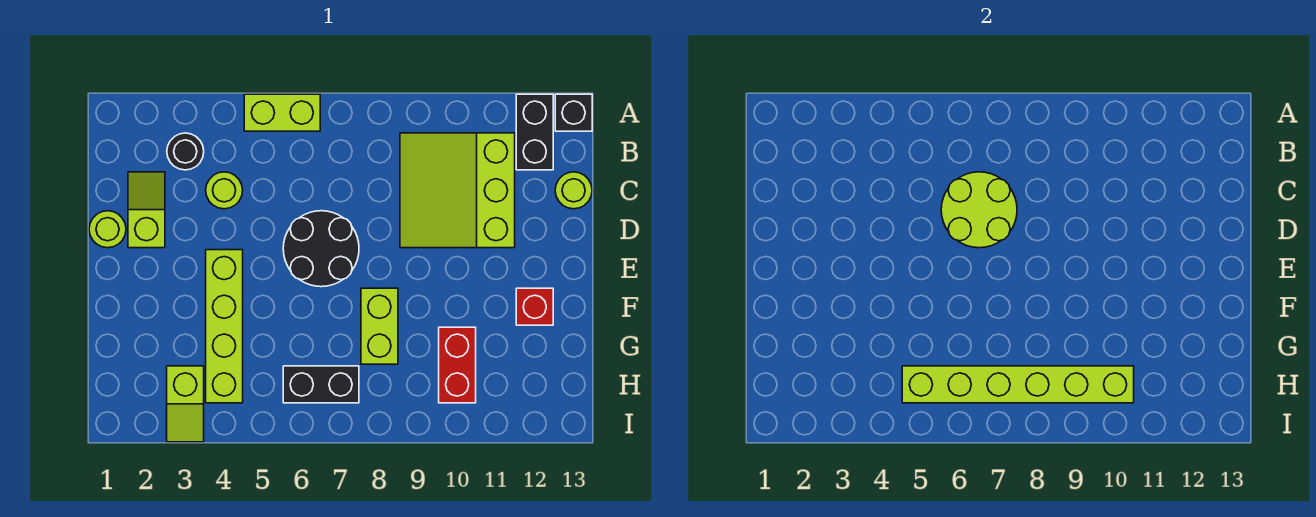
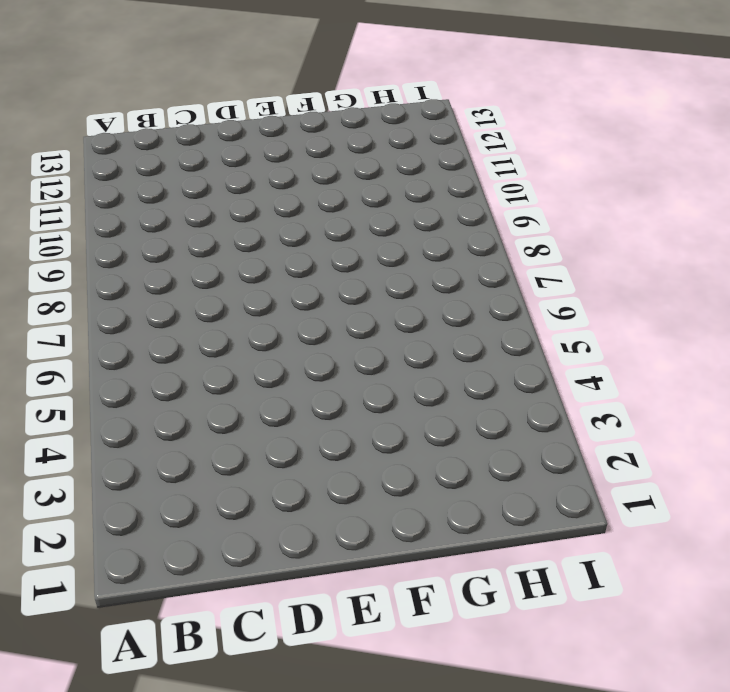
none -> lime brick A5:A6 level 1
none -> black brick A12:B12 level 1
none -> black brick A13 level 1

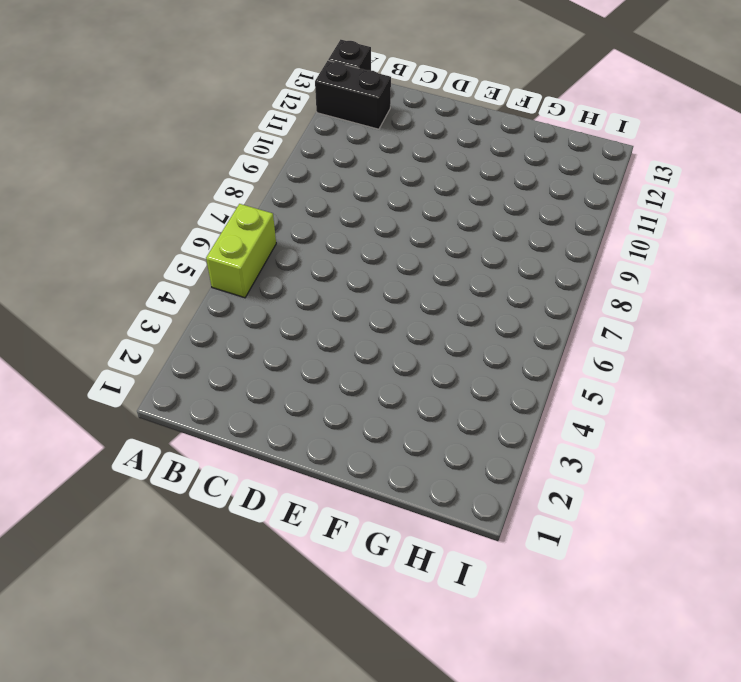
none -> black round brick B3 level 1
none -> lime slope B9:D11 level 1 top 11
none -> lime slope C2:D2 level 1 top D

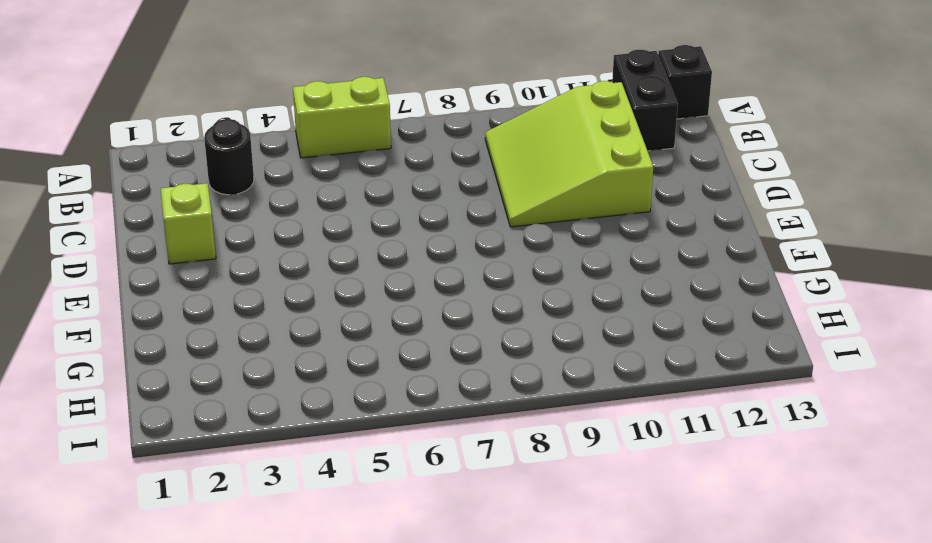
none -> lime round brick C4 level 1
none -> lime round brick C13 level 1
none -> lime round brick D1 level 1

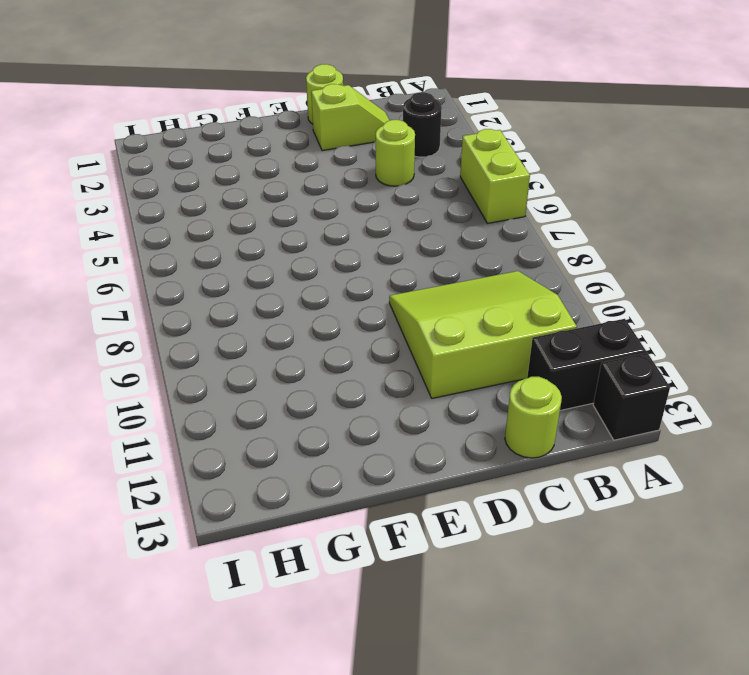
none -> black round brick D6:E7 level 1
none -> lime brick E4:H4 level 1
none -> lime brick F8:G8 level 1

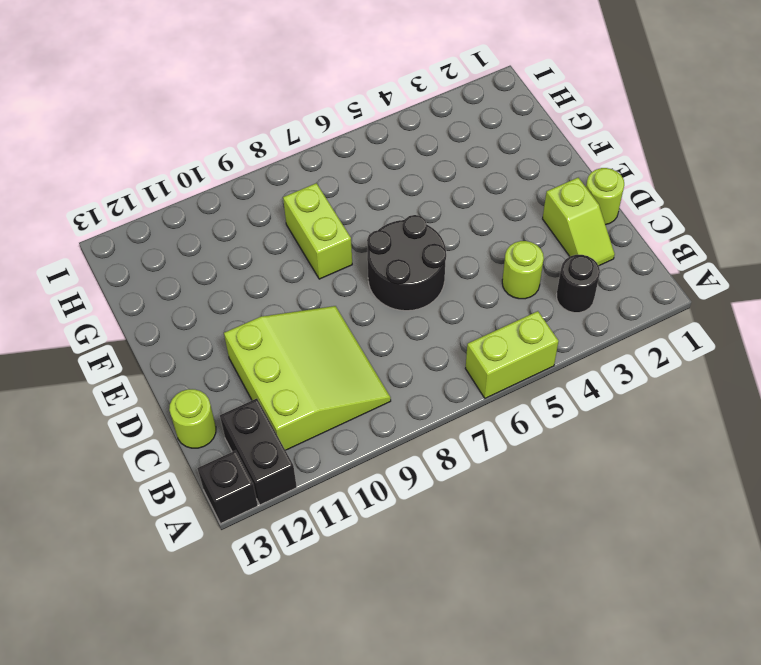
none -> lime brick E4:H4 level 1
none -> red brick F12 level 1
none -> red brick G10:H10 level 1

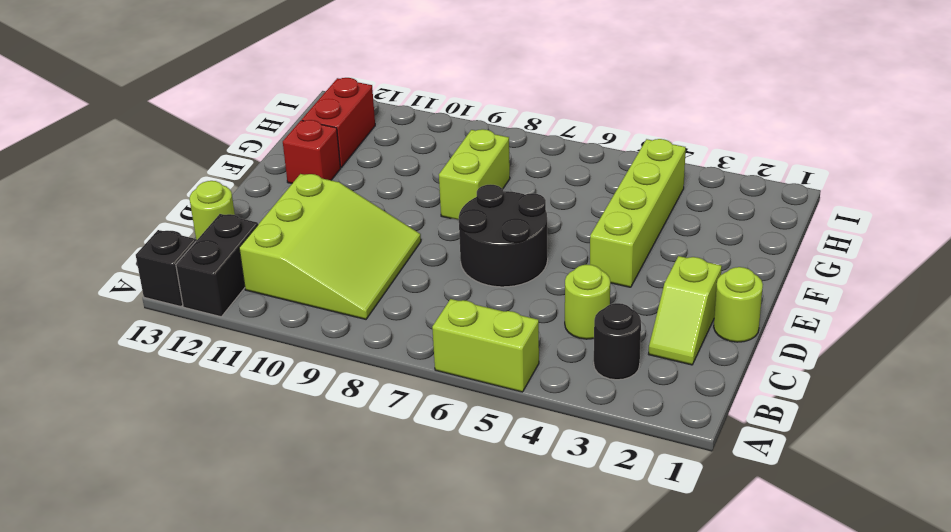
red brick G12:H12 level 1 -> red brick G10:H10 level 1
none -> lime slope H3:I3 level 1 top H
none -> black brick H6:H7 level 1
none -> lime round brick C6:D7 level 2

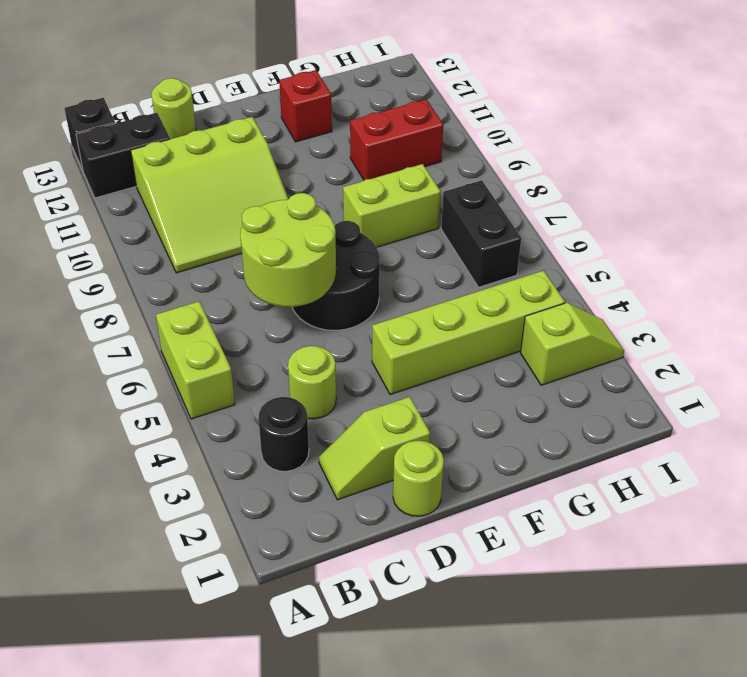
none -> lime brick H5:H10 level 2

